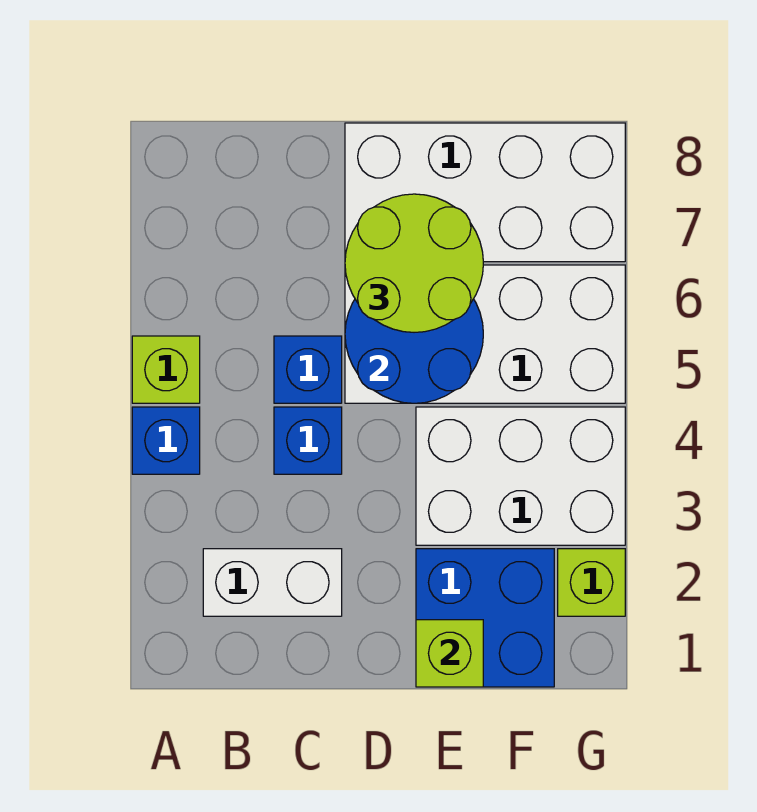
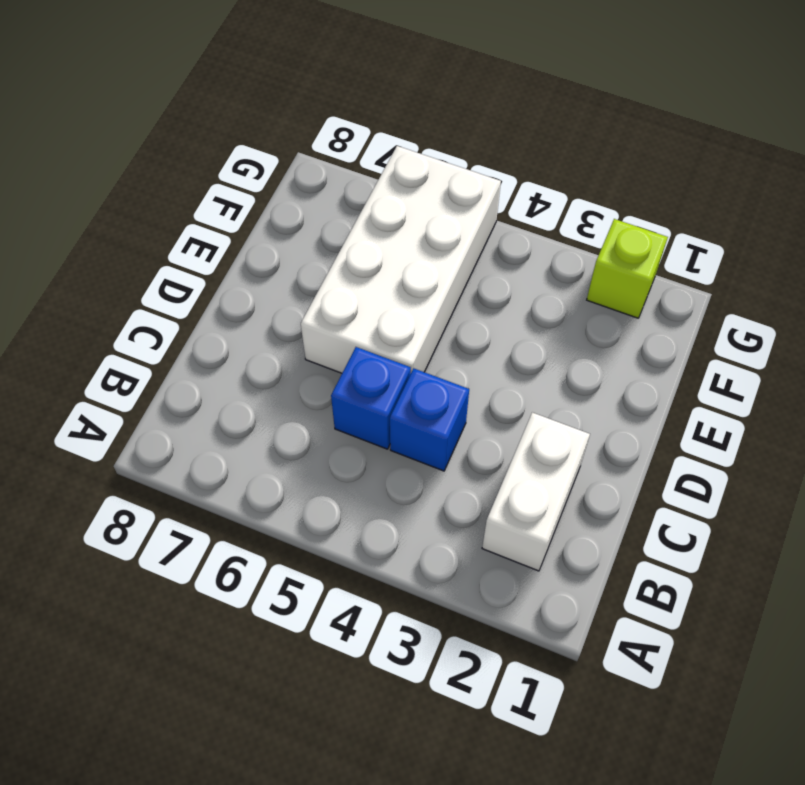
none -> blue brick A4 level 1
none -> lime brick A5 level 1
none -> white brick D7:G8 level 1

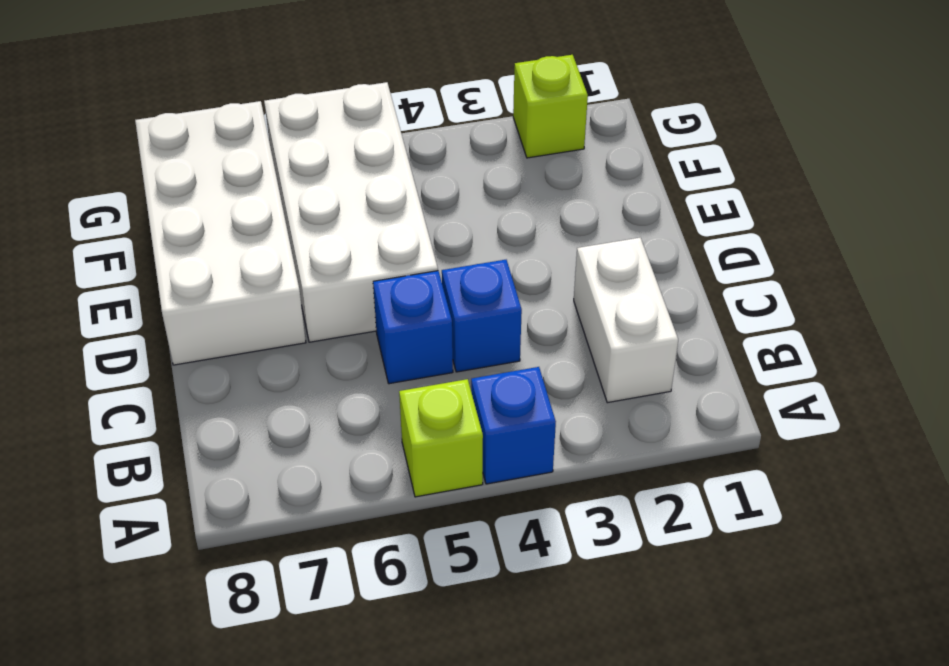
none -> blue brick E1:F2 level 1
none -> white brick E3:G4 level 1
none -> blue round brick D5:E6 level 2

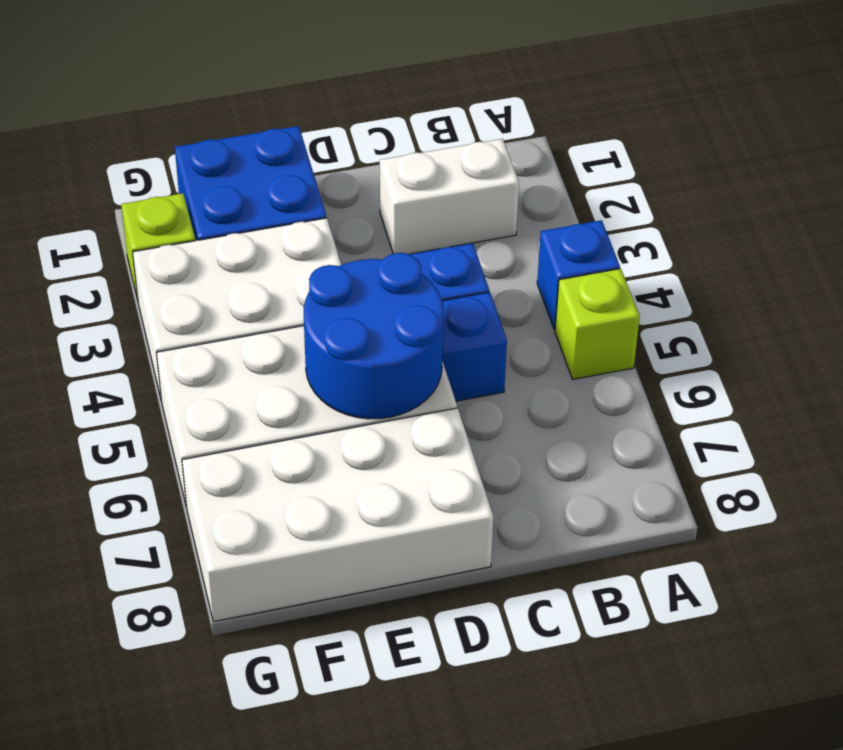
none -> lime brick E1 level 2
none -> lime round brick D6:E7 level 3

